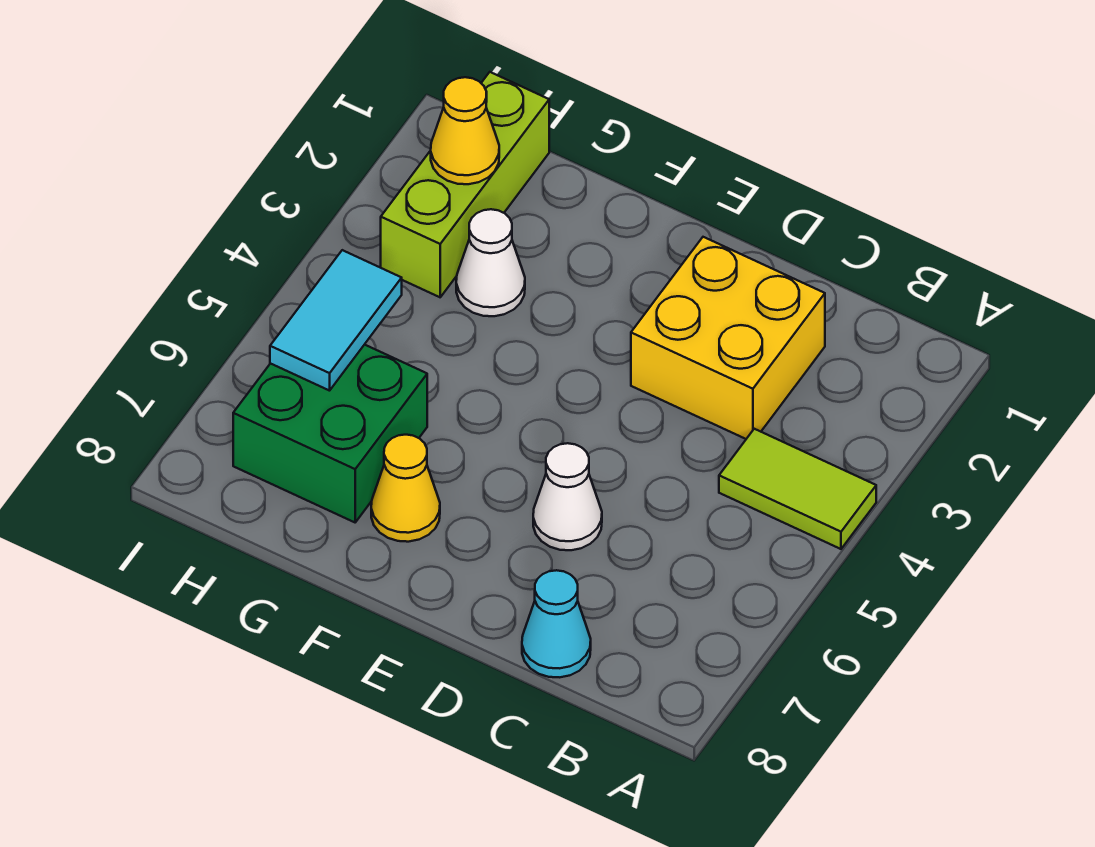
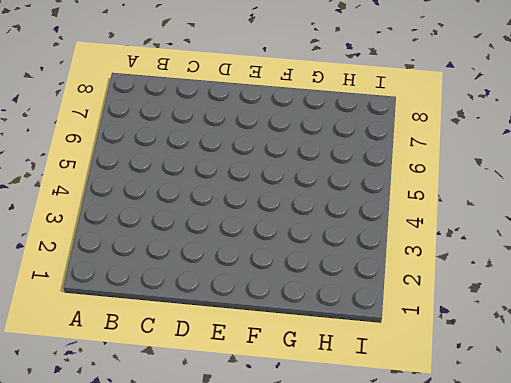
none -> lime tile A4:B4 level 1
none -> yellow brick C2:D3 level 1

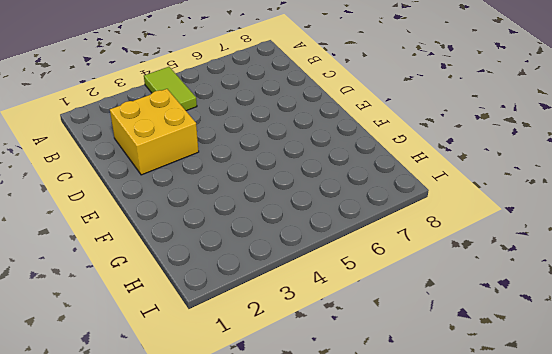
none -> cyan cone C8 level 1
none -> white cone D6 level 1

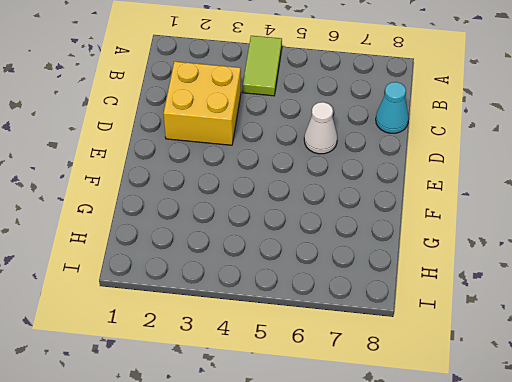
none -> yellow cone F7 level 1
none -> white cone G3 level 1

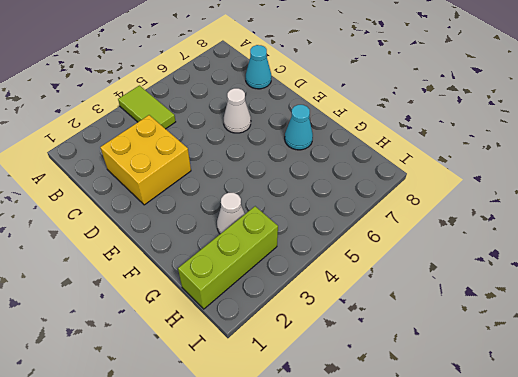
cyan cone F7 level 1 -> yellow cone F7 level 1
none -> green brick G6:H7 level 1
none -> yellow cone H2 level 2

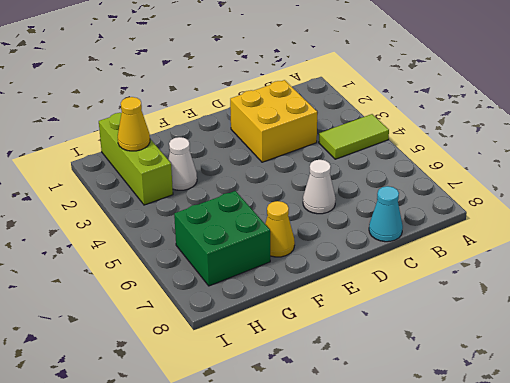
none -> cyan tile H5:H6 level 2

